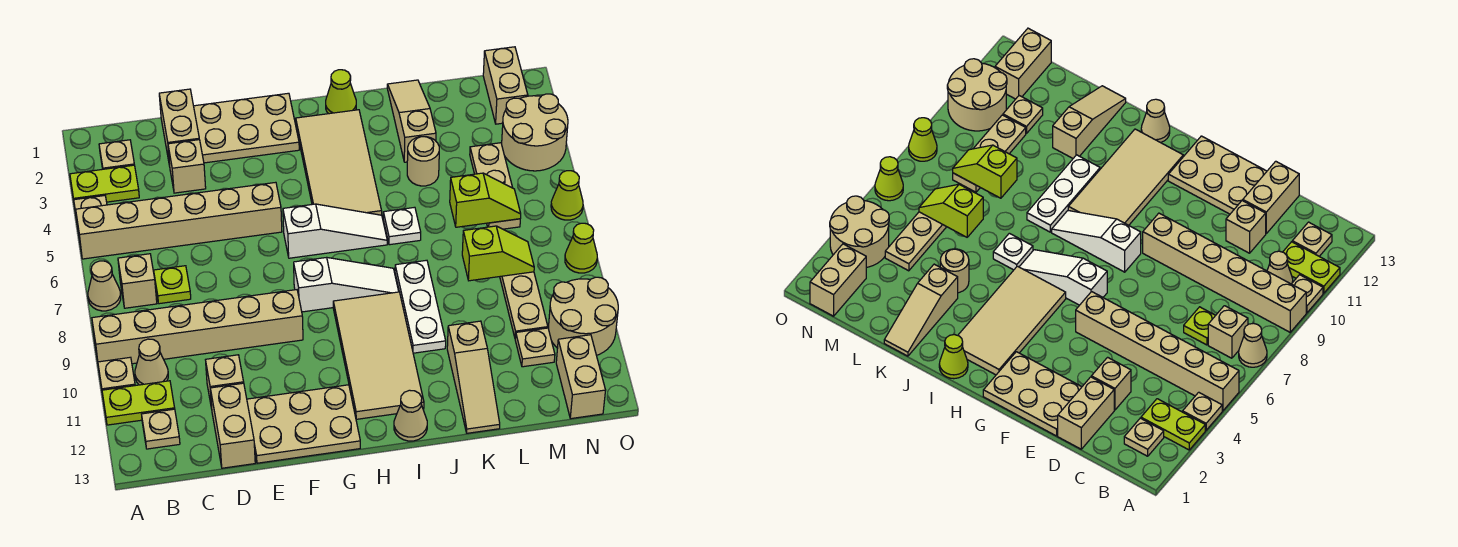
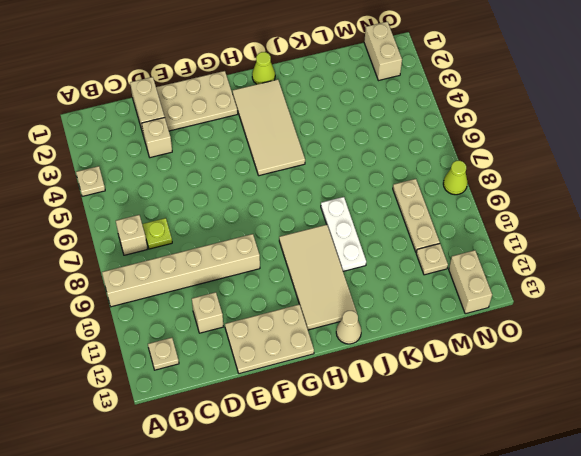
none -> lime plate A3:B3 level 1
none -> tan brick A5:F5 level 1
none -> tan cone A7 level 1
none -> tan plate A10 level 1

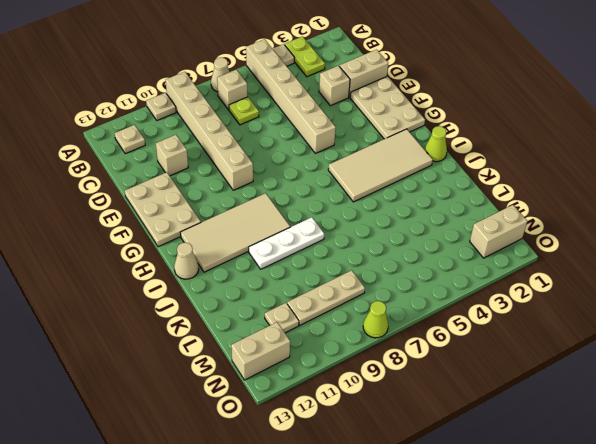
none -> lime plate A11:B11 level 1
none -> tan plate B2 level 1
none -> tan cone B10 level 1
none -> tan brick D12:D13 level 1

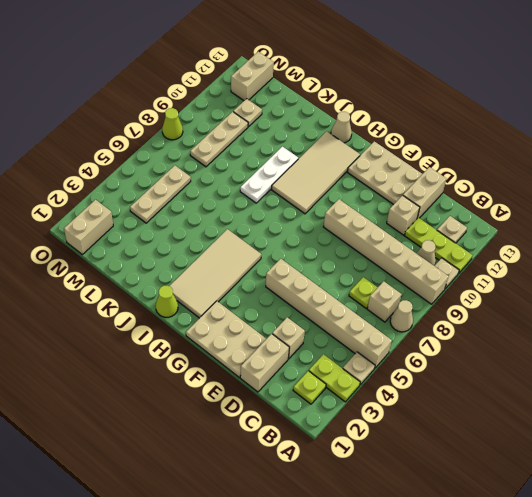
lime plate A11:C11 level 1 -> lime plate A11:B11 level 1
lime plate B2 level 1 -> tan plate B2 level 1
none -> white slope G6:I6 level 1 top G
none -> white slope G8:I8 level 1 top G
none -> white plate J6 level 1
none -> tan slope K1:K3 level 1 top 3

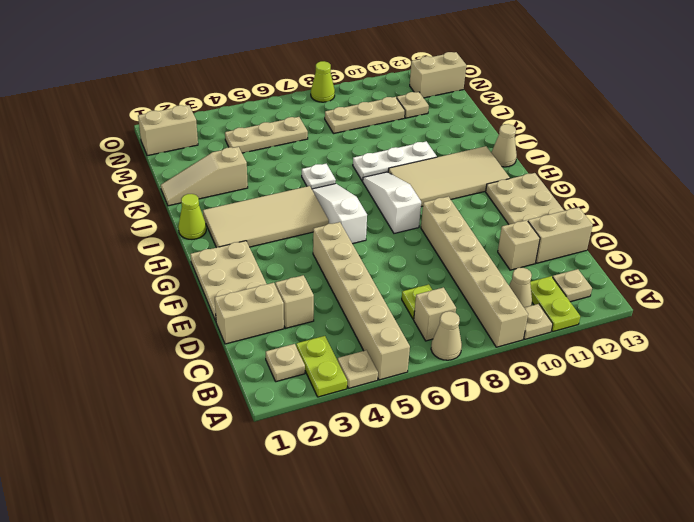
none -> tan round brick K4 level 1
none -> tan slope K11:K13 level 1 top 11
none -> tan round brick N3:O4 level 1
none -> tan round brick N10:O11 level 1

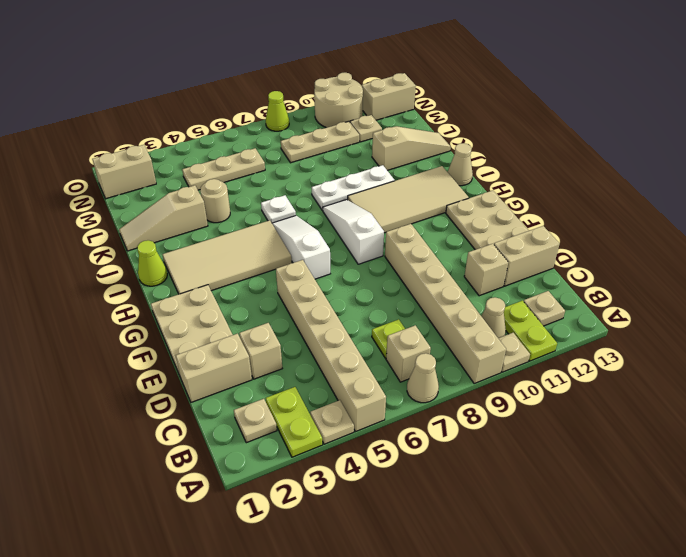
none -> tan round brick N3:O4 level 1
none -> lime cone O6 level 1
none -> lime slope L6:M6 level 2 top L
none -> lime slope L8:M8 level 2 top L

